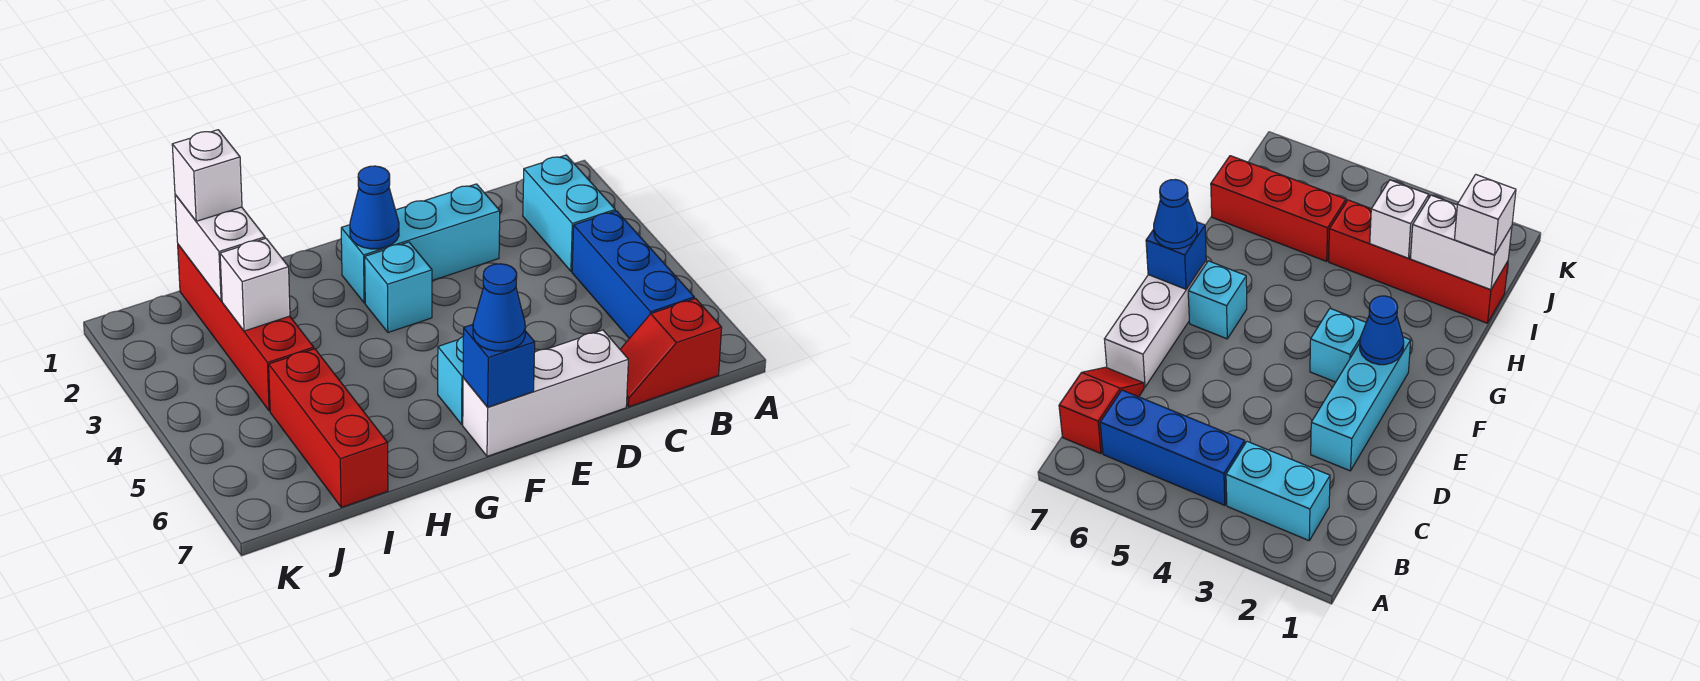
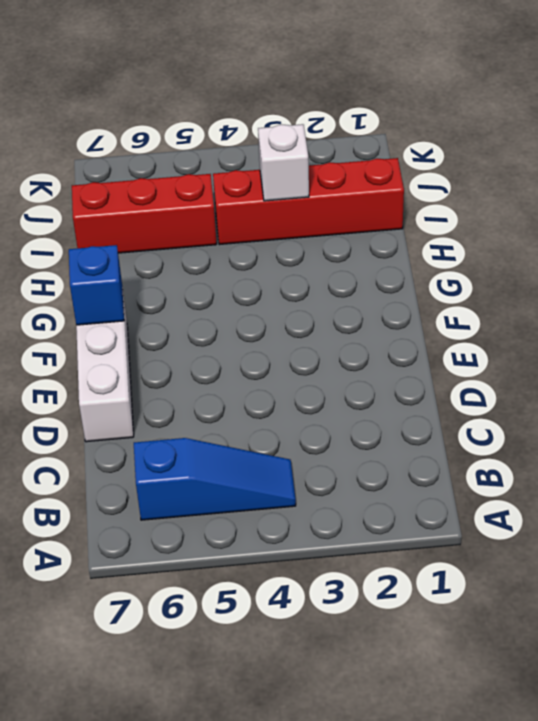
blue slope B4:B6 level 1 top 6 -> blue brick B4:B6 level 1
none -> cyan brick B2:B3 level 1
none -> red slope B7:C7 level 1 top B
none -> cyan brick D2:F2 level 1

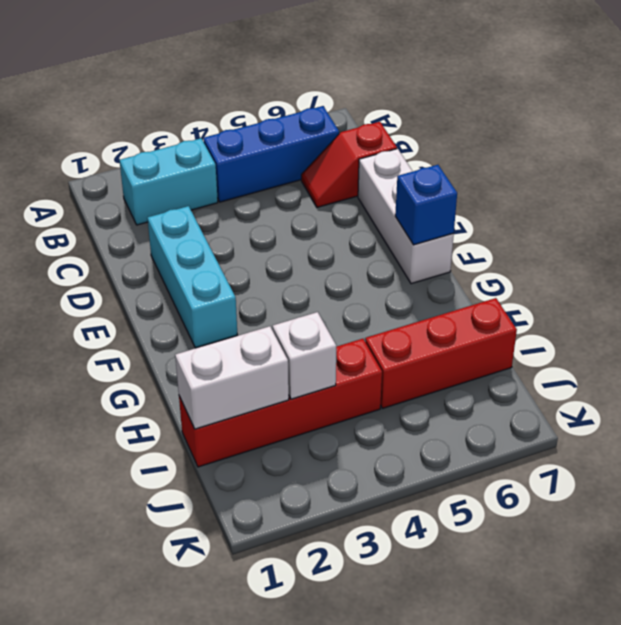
red slope C6:C7 level 1 top 7 -> red slope B7:C7 level 1 top B
none -> cyan brick F3 level 1
none -> cyan brick F6 level 1
none -> blue cone F2 level 2

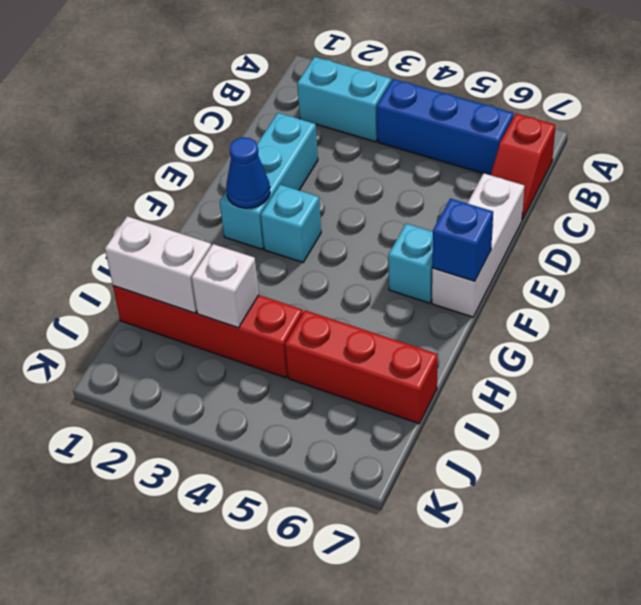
none -> blue cone F7 level 3
none -> white brick I1 level 3

